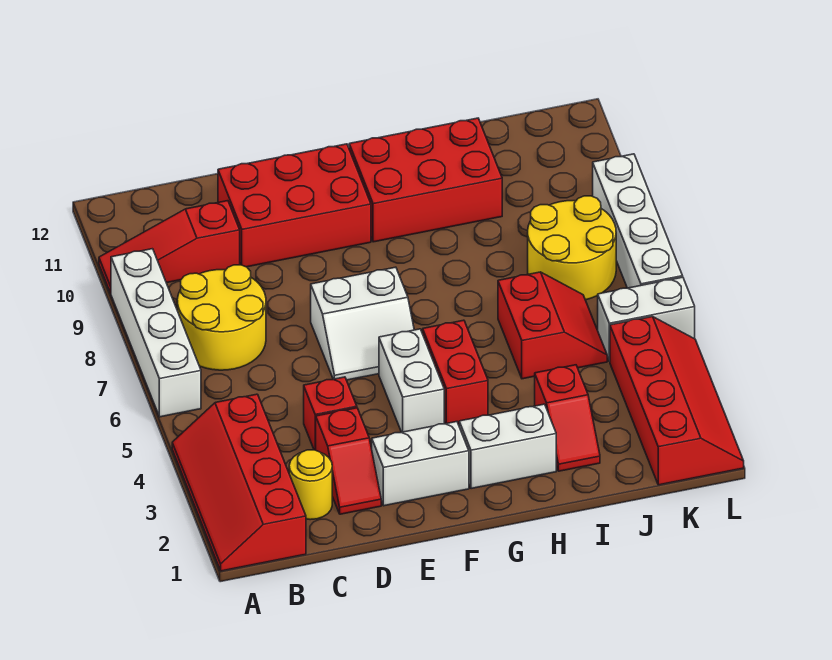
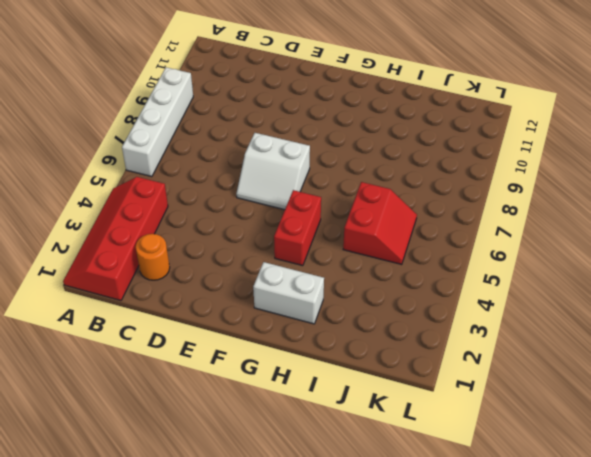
orange round brick C2 level 1 -> yellow round brick C2 level 1
none -> red slope A10:C10 level 1 top C
none -> yellow round brick B7:C8 level 1
none -> red slope D2:D3 level 1 top 3

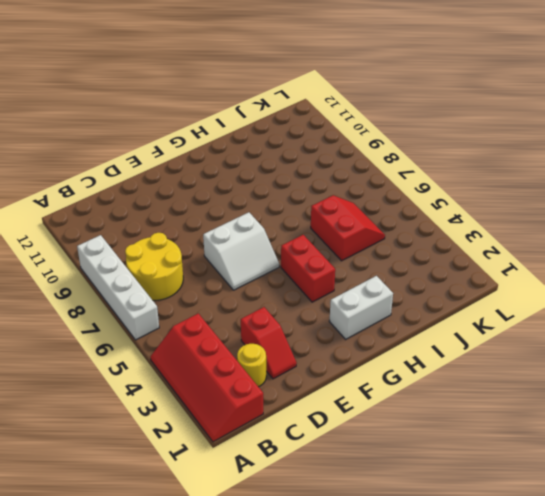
none -> red slope A10:C10 level 1 top C
none -> red brick D4 level 1
none -> red brick D10:F11 level 1

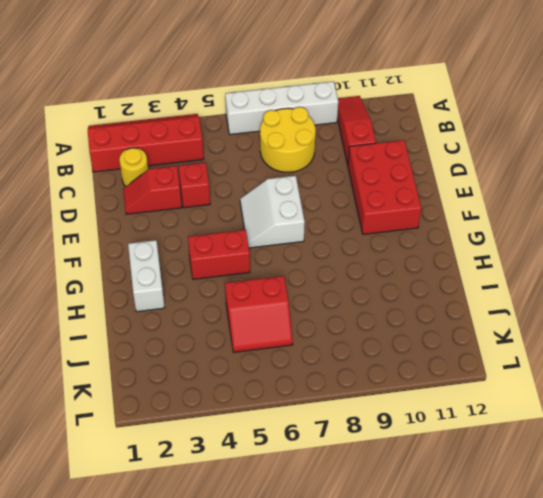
none -> white brick E2:F2 level 1
none -> white brick F4:F5 level 1
none -> red brick G10:I11 level 1

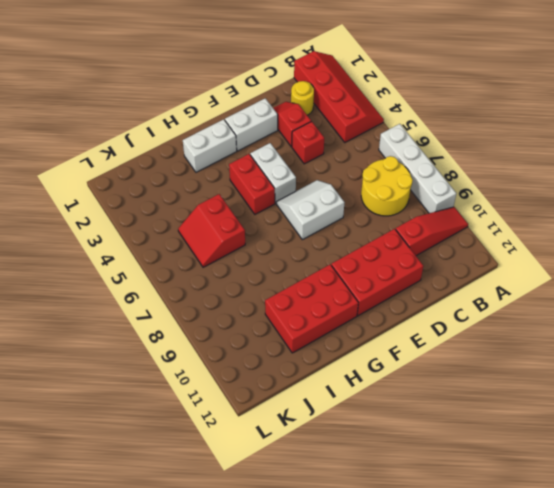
none -> red slope I2:I3 level 1 top 3
none -> yellow round brick J7:K8 level 1
none -> red slope K1:L4 level 1 top K

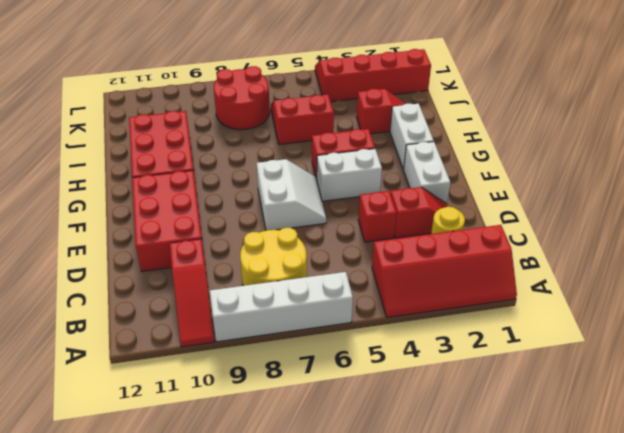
red round brick J7:K8 level 1 -> yellow round brick J7:K8 level 1
none -> white brick K5:L5 level 1
none -> white brick L6:L9 level 1

